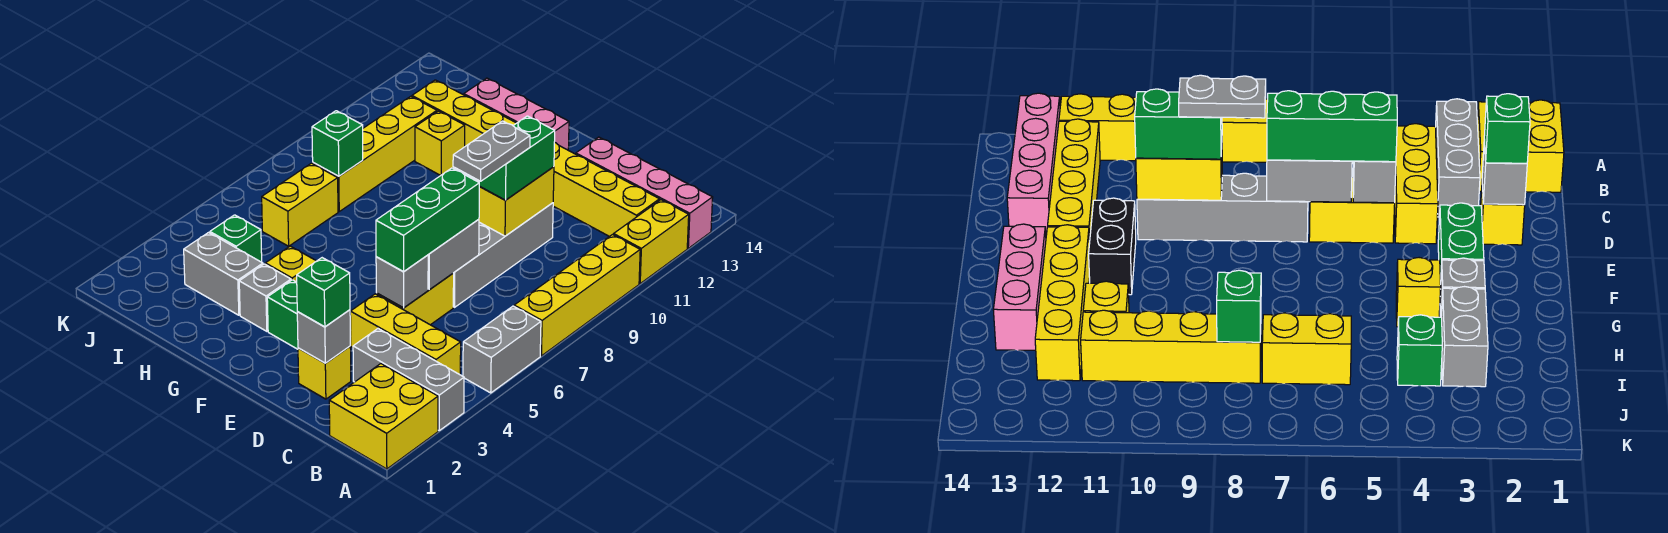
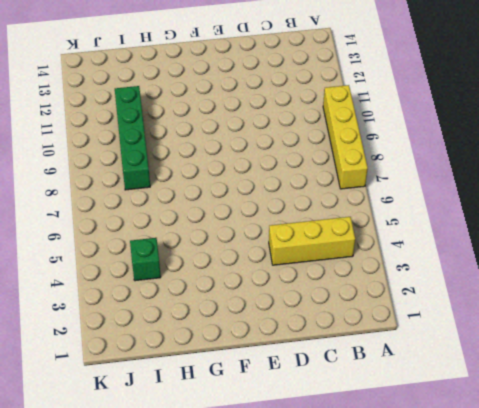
green brick I8:I11 level 1 -> yellow brick I8:I11 level 1
none -> yellow brick A1:B2 level 1
none -> grey brick A3:C3 level 1
none -> grey brick A5:A6 level 1
none -> yellow brick A11:A12 level 1

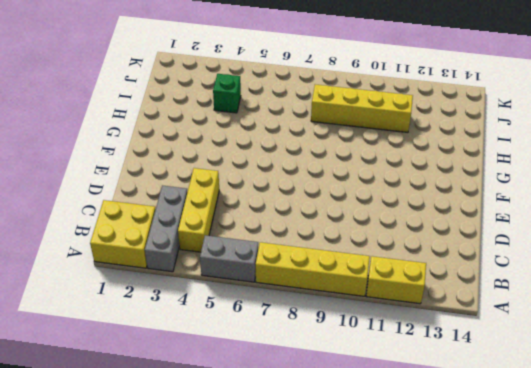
none -> pink brick A13:D13 level 1
none -> yellow brick B12:E12 level 1
none -> yellow brick D2 level 1
none -> yellow brick D5:D6 level 1

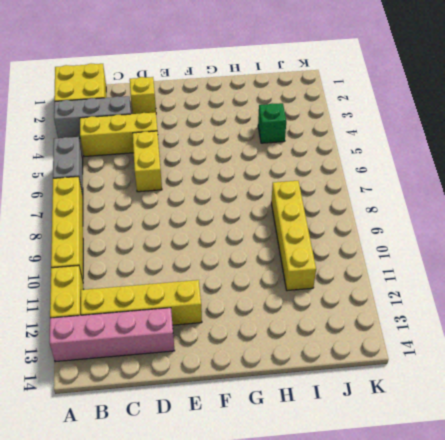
none -> grey brick D7:D10 level 1
none -> green brick E3:F3 level 1
none -> black brick E11:F11 level 1
none -> yellow brick F12:I12 level 1

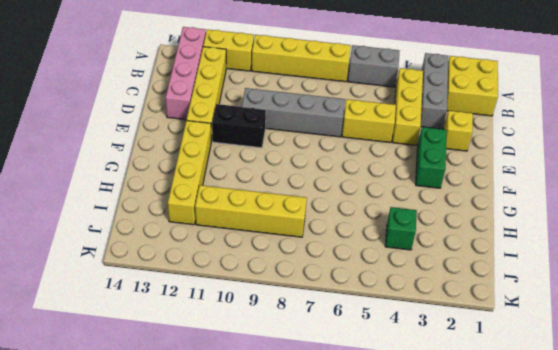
black brick E10:E11 level 1 -> black brick E11:F11 level 1
none -> pink brick F13:H13 level 1
none -> grey brick G3 level 1
none -> yellow brick G4 level 1
none -> grey brick H3:I3 level 1

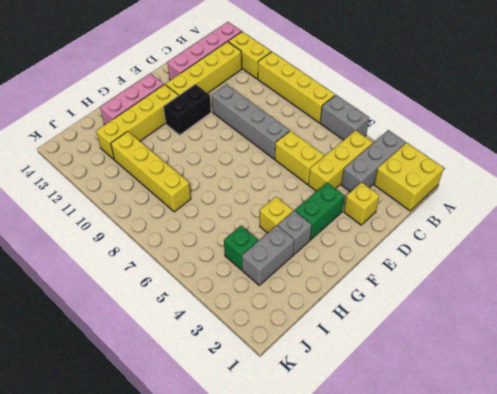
none -> yellow brick H11 level 1
none -> yellow brick I6:I7 level 1
none -> grey brick D2 level 2
none -> grey brick D5 level 2

